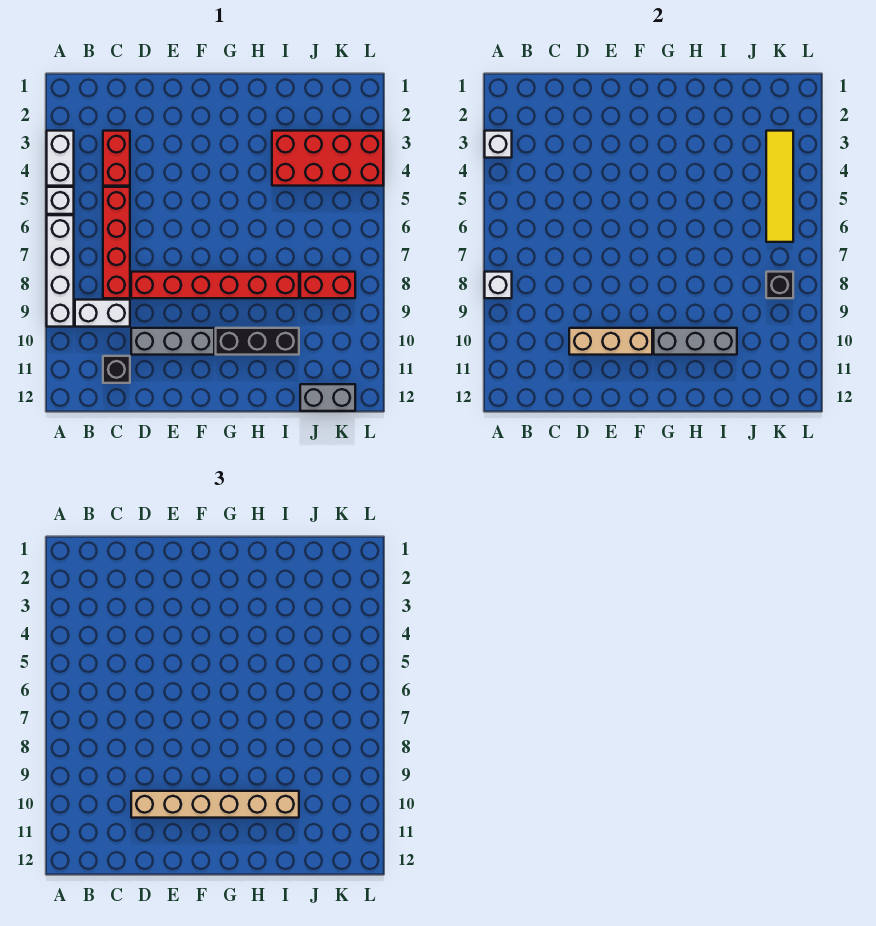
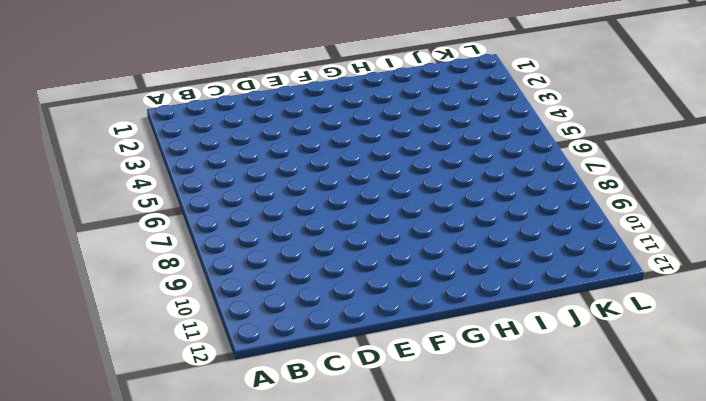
none -> white brick A3:A4 level 1
none -> white brick A5 level 1
none -> white brick A6:A9 level 1

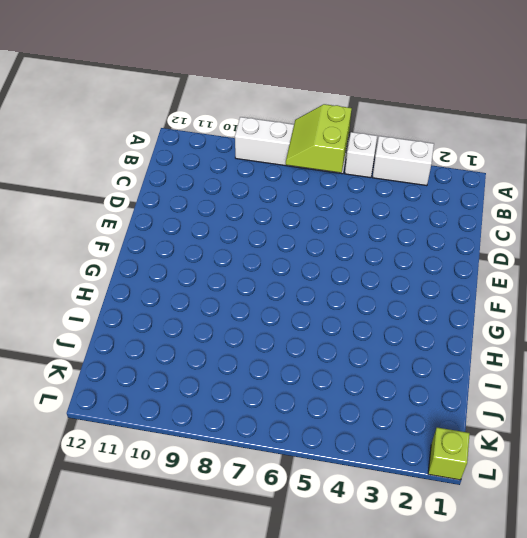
lime slope A6:B7 level 2 top 6 -> none
lime brick L1 level 1 -> none
none -> white brick B9:C9 level 1
none -> red brick C3:C4 level 1
none -> red brick C5:C8 level 1

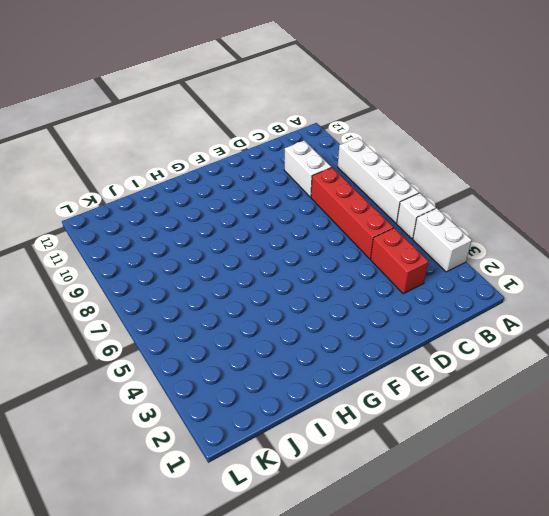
white brick C9:C10 level 1 -> white brick B9:C9 level 1
none -> black brick C11 level 1
none -> red brick D8:I8 level 1
none -> grey brick D10:F10 level 1

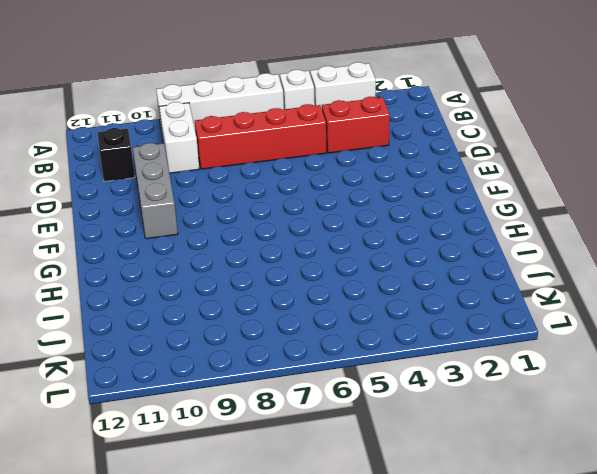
none -> red brick D8:I8 level 1
none -> black brick G10:I10 level 1
none -> red brick I3:L4 level 1

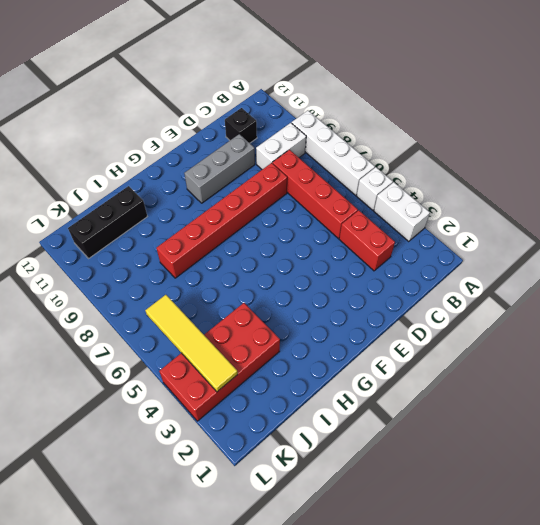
black brick I11:K11 level 1 -> black brick G10:I10 level 1
none -> red brick J8:K8 level 1
none -> grey brick J12:K12 level 1
none -> white brick A3 level 2

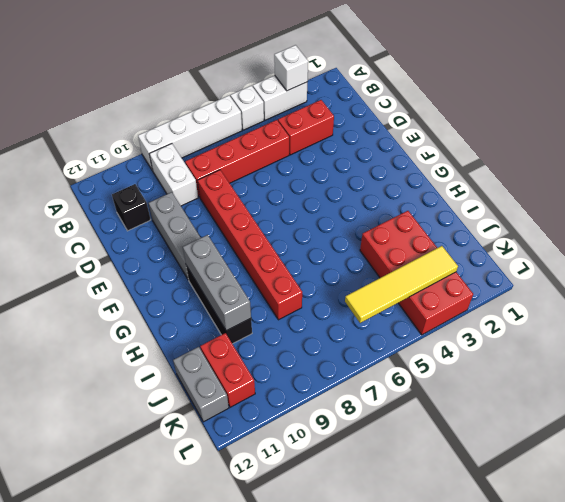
red brick J11:K11 level 1 -> red brick J8:K8 level 1
none -> white brick A8 level 2
none -> tan brick D10:F10 level 2
none -> black brick K8 level 2

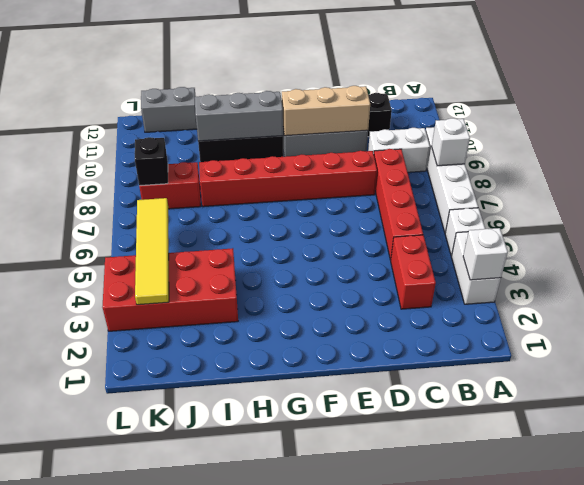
none -> tan brick D10:I10 level 3

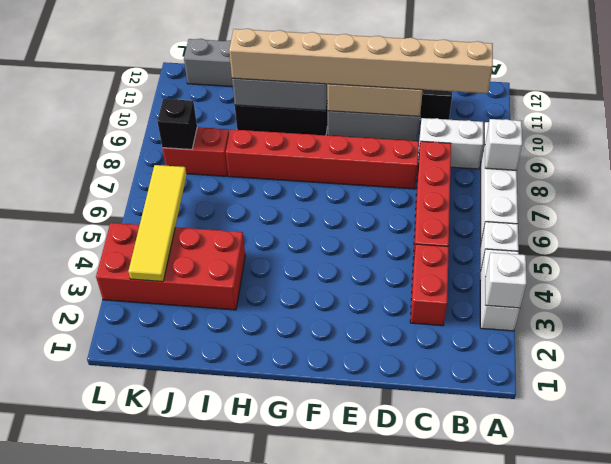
tan brick B10:I10 level 3 -> tan brick D10:I10 level 3

